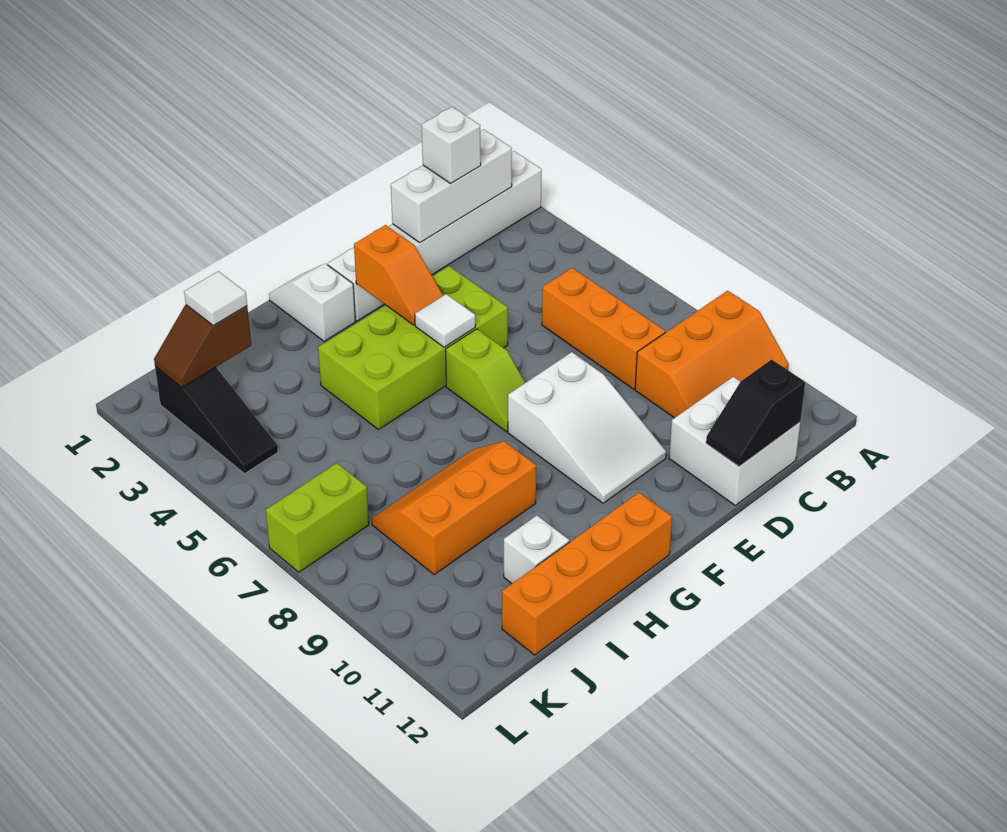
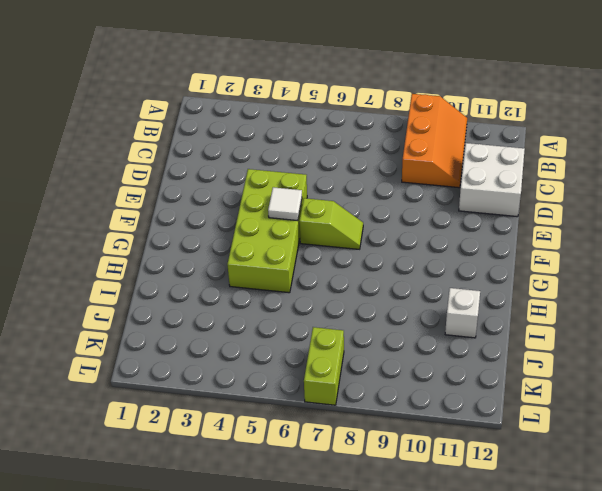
none -> white brick A2:F2 level 1
none -> orange brick C6:C8 level 1
none -> white slope E8:F10 level 1 top 8

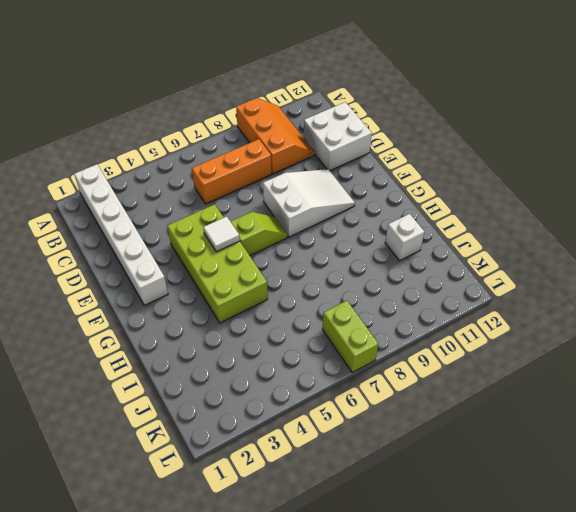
none -> white slope G1:G2 level 1 top 2
none -> orange brick G12:J12 level 1
none -> orange slope H8:J9 level 1 top 9

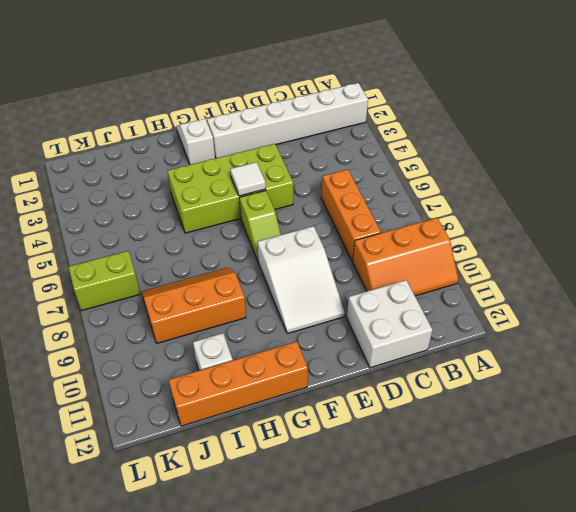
none -> black slope K2:K4 level 1 top 2
none -> white brick B2:D2 level 2
none -> black slope C12:D12 level 2 top C

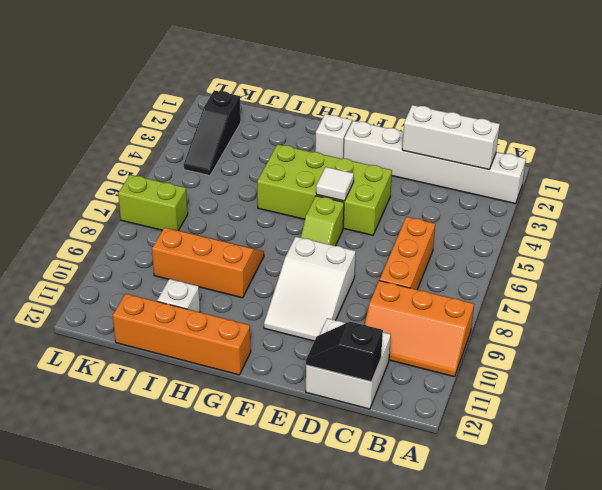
none -> orange slope F3:F4 level 2 top 3
none -> brown slope J2:K2 level 2 top J
none -> white brick C2 level 3

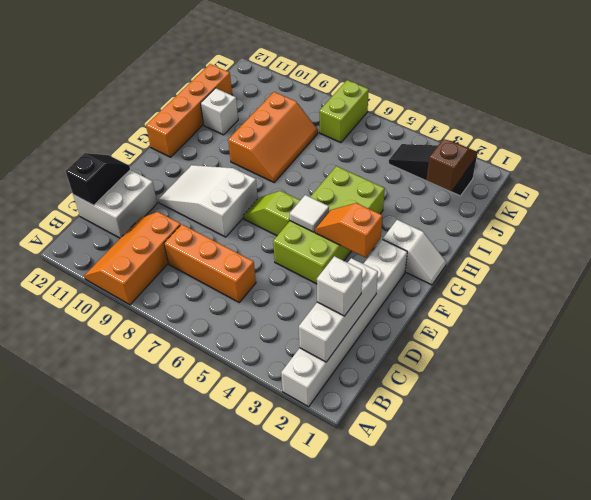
none -> white tile J2 level 3

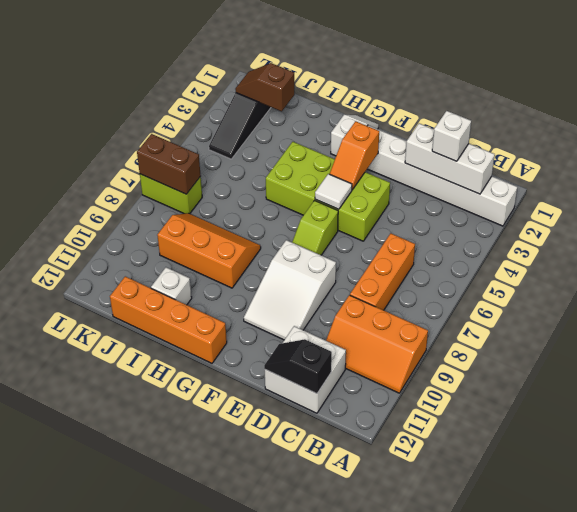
brown brick K7:L7 level 2 -> none
none -> white tile J2 level 3

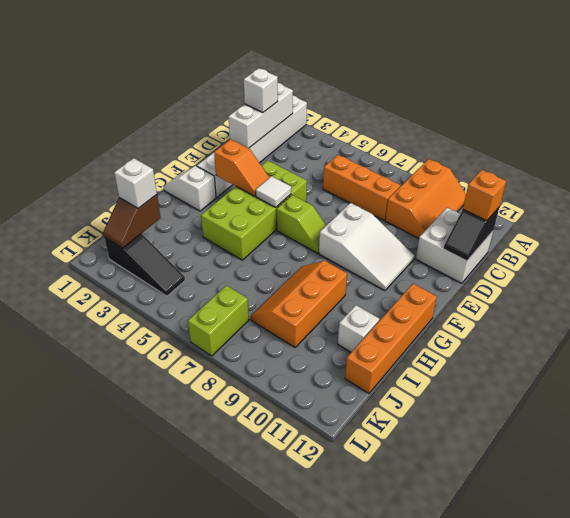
orange brick C12 level 3 -> none
white brick J2 level 3 -> white tile J2 level 3

